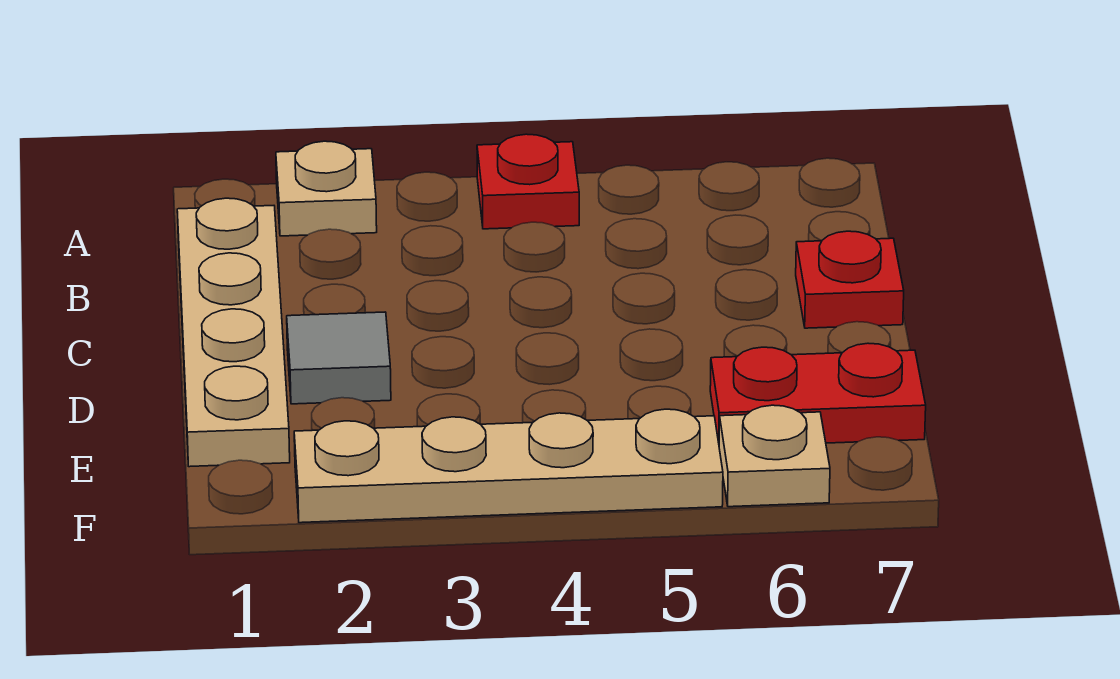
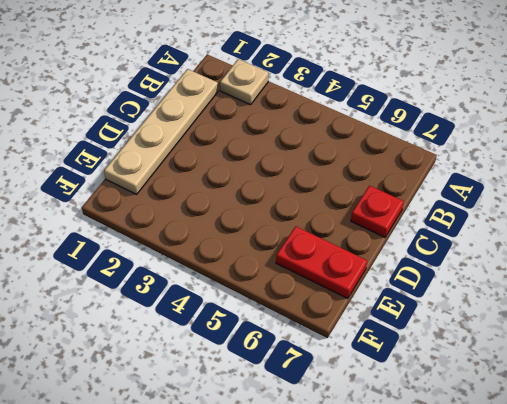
none -> red plate A4 level 1
none -> grey tile D2 level 1

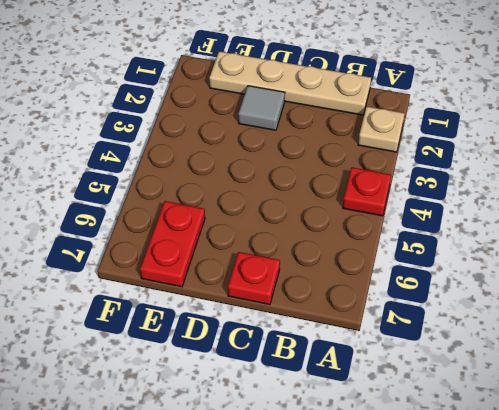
none -> tan plate F2:F5 level 1
none -> tan plate F6 level 1

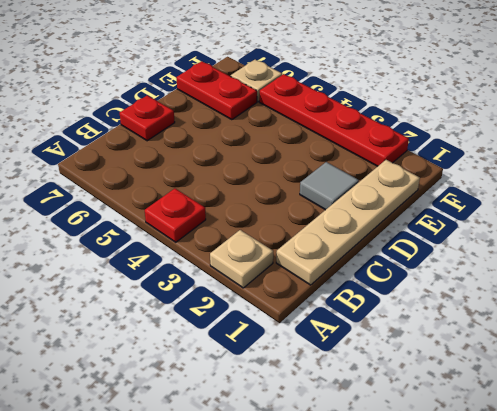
red plate F2:F5 level 1 -> tan plate F2:F5 level 1

